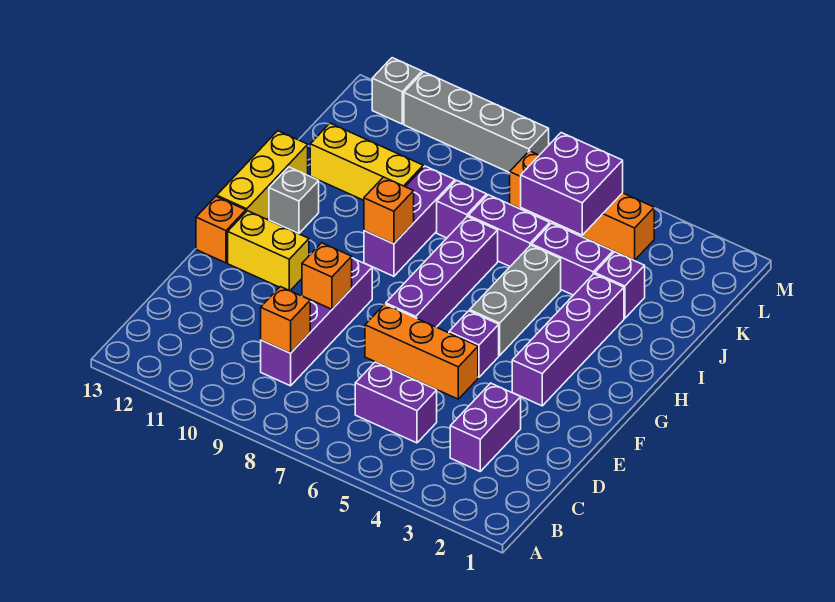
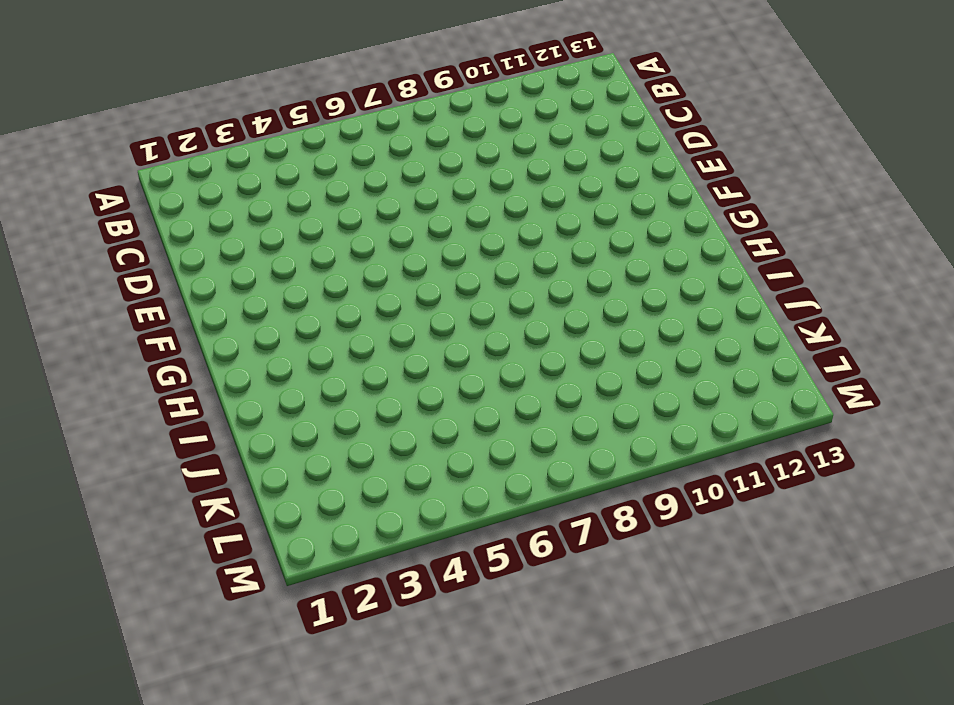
none -> purple brick C3:D3 level 1
none -> purple brick C5:C6 level 1
none -> purple brick C9:F9 level 1

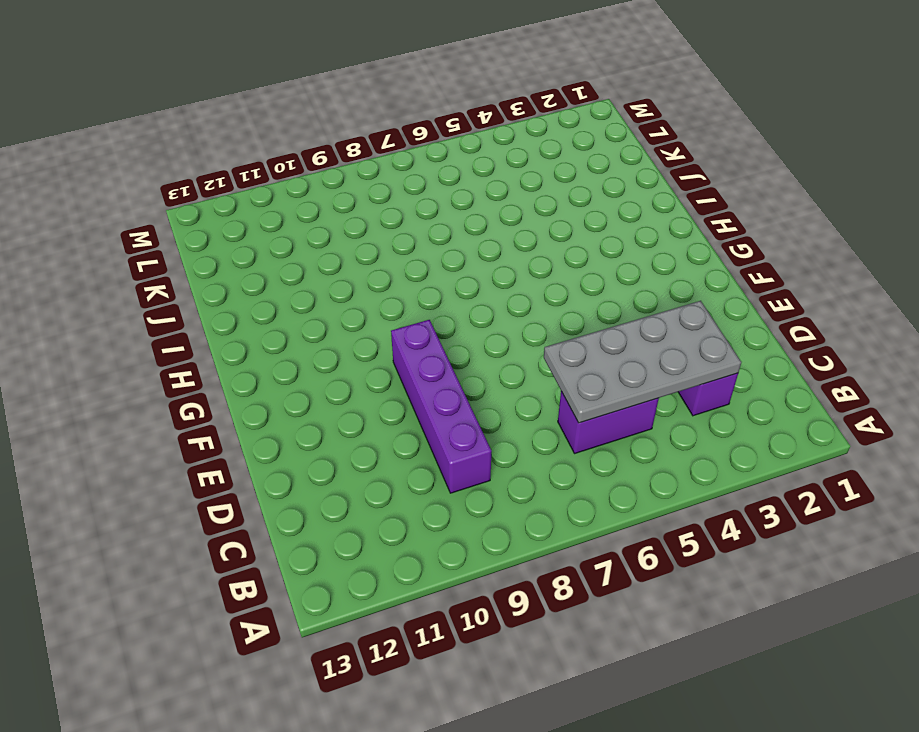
grey plate C3:D6 level 2 -> none
none -> orange brick E5:E7 level 1
none -> purple brick F3:I3 level 1
none -> purple brick F5 level 1

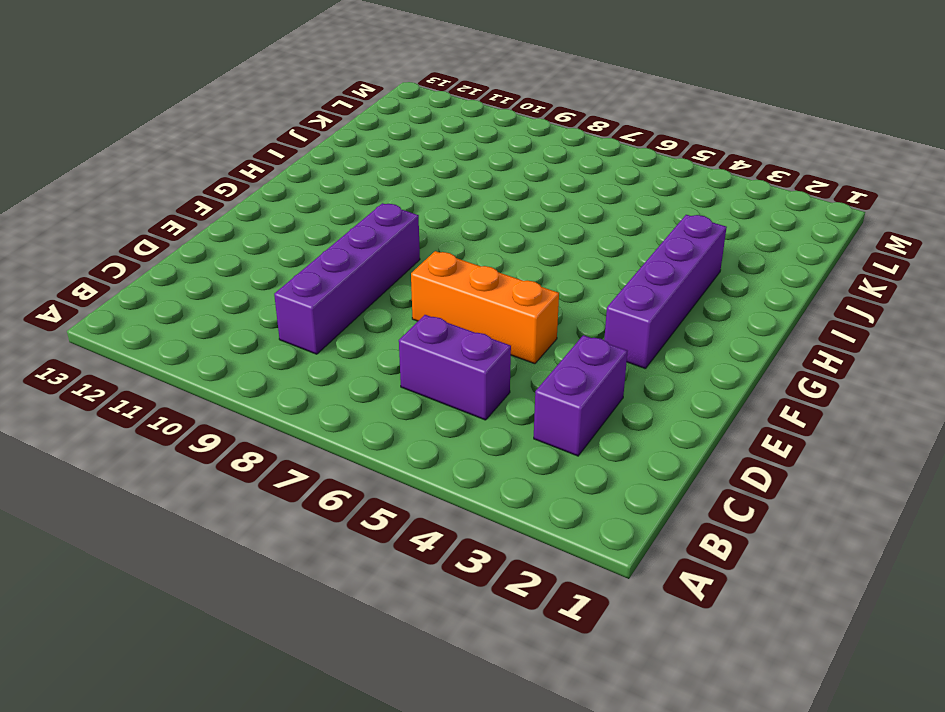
none -> purple brick F5 level 1
none -> purple brick F7:I7 level 1
none -> yellow brick F11:F12 level 1

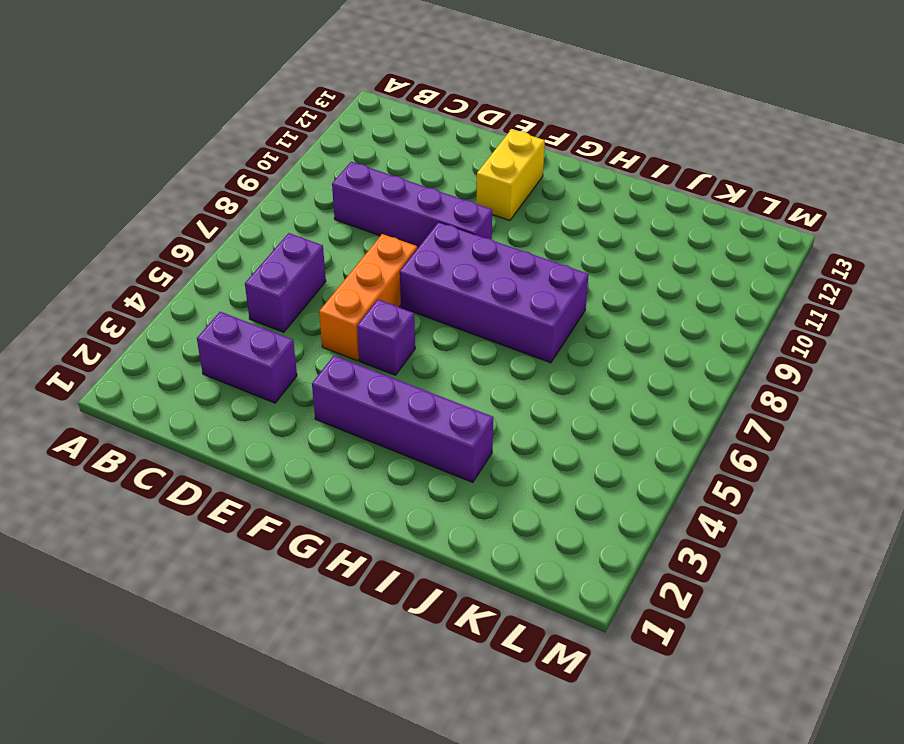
purple brick F7:I8 level 1 -> purple brick F7:I7 level 1
none -> orange brick F13 level 1
none -> grey brick G5:I5 level 1
none -> yellow brick G13:I13 level 1

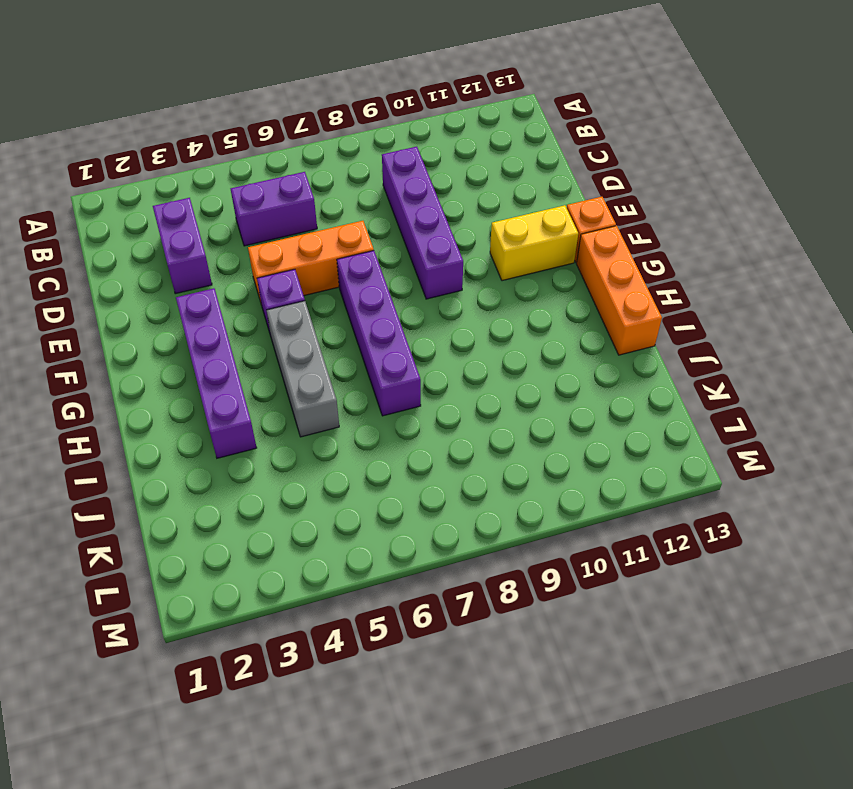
orange brick G13:I13 level 1 -> yellow brick G13:I13 level 1
none -> purple brick H9:J9 level 1
none -> grey brick H12 level 1
none -> purple brick J3 level 1

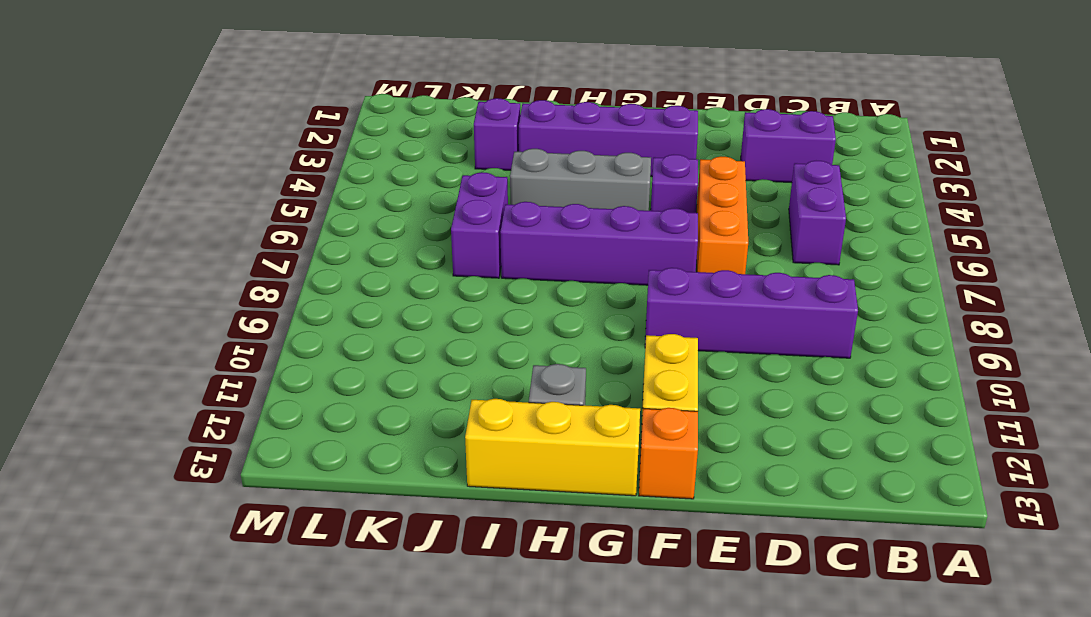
none -> purple brick H9:J9 level 1
none -> purple brick J4:J5 level 1
none -> purple brick J8 level 1

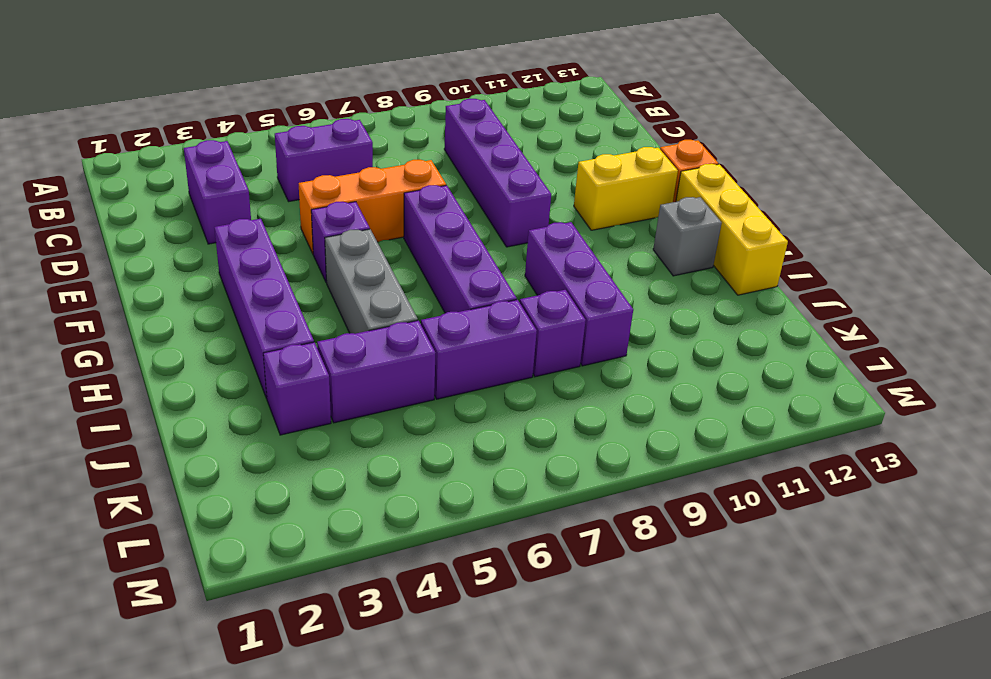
none -> yellow brick J10:J12 level 1
none -> orange brick L4:L7 level 1
none -> grey brick M8:M11 level 1

